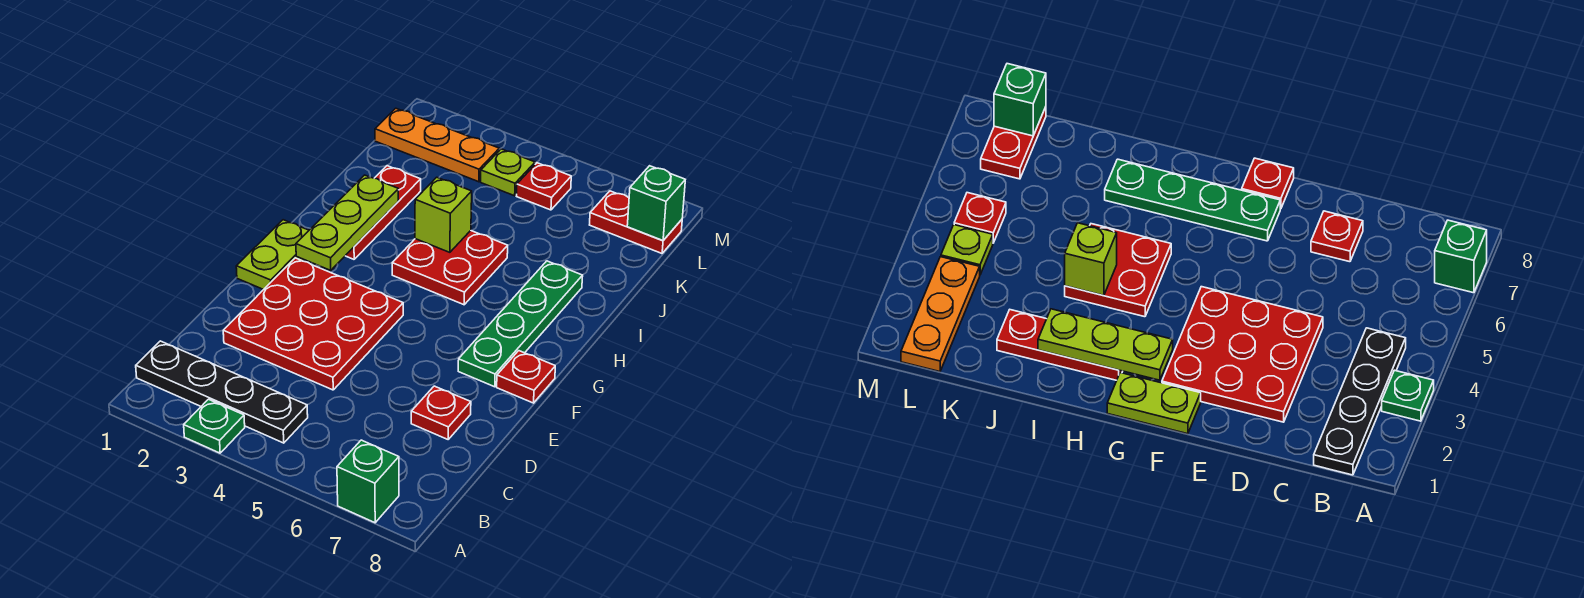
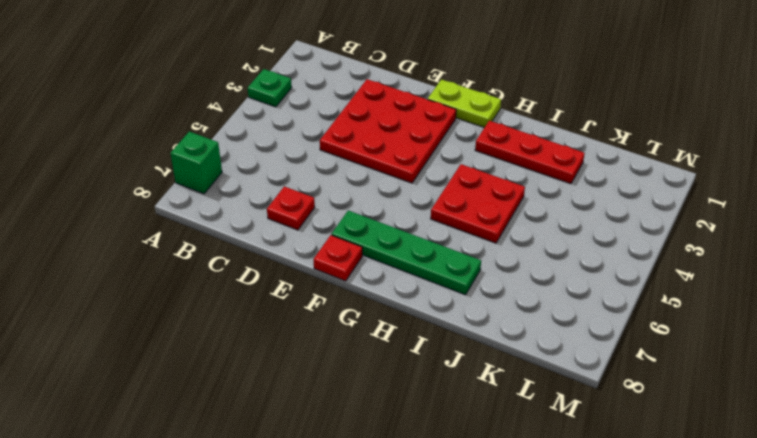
none -> black plate B1:B4 level 1
none -> orange plate L1:L3 level 1
none -> lime plate L4 level 1

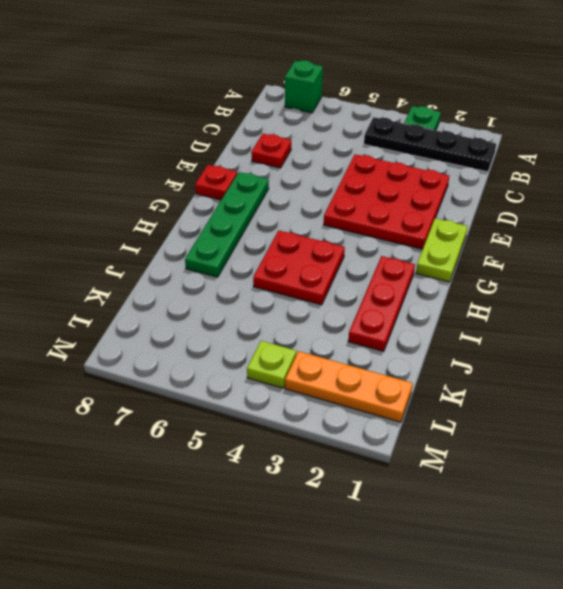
none -> red plate L5 level 1
none -> red plate L7:L8 level 1
none -> lime plate G2:I2 level 2

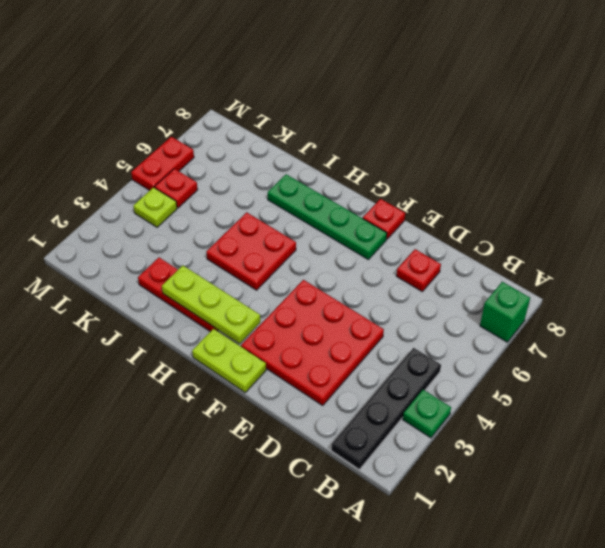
red plate M5:M6 level 1 -> red plate L7:L8 level 1
none -> orange plate L1:L3 level 1
none -> lime brick I4 level 2
none -> green brick L8 level 2

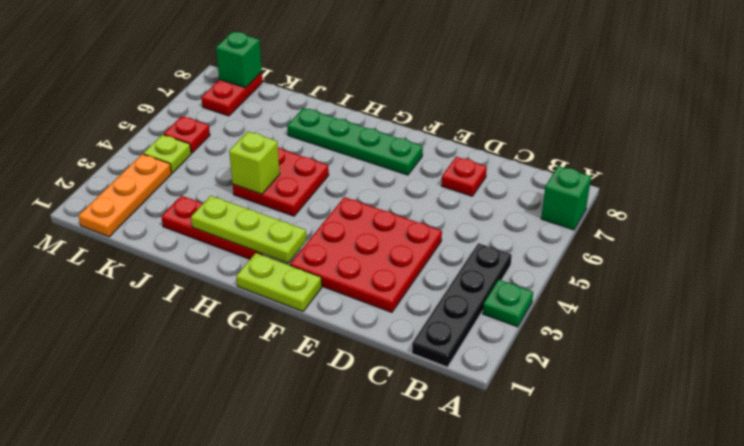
none -> red plate F8 level 1

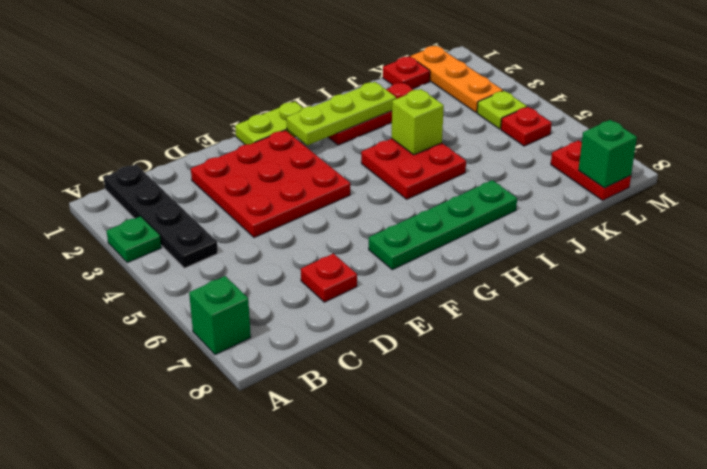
red plate K1 level 1 -> red plate F8 level 1

